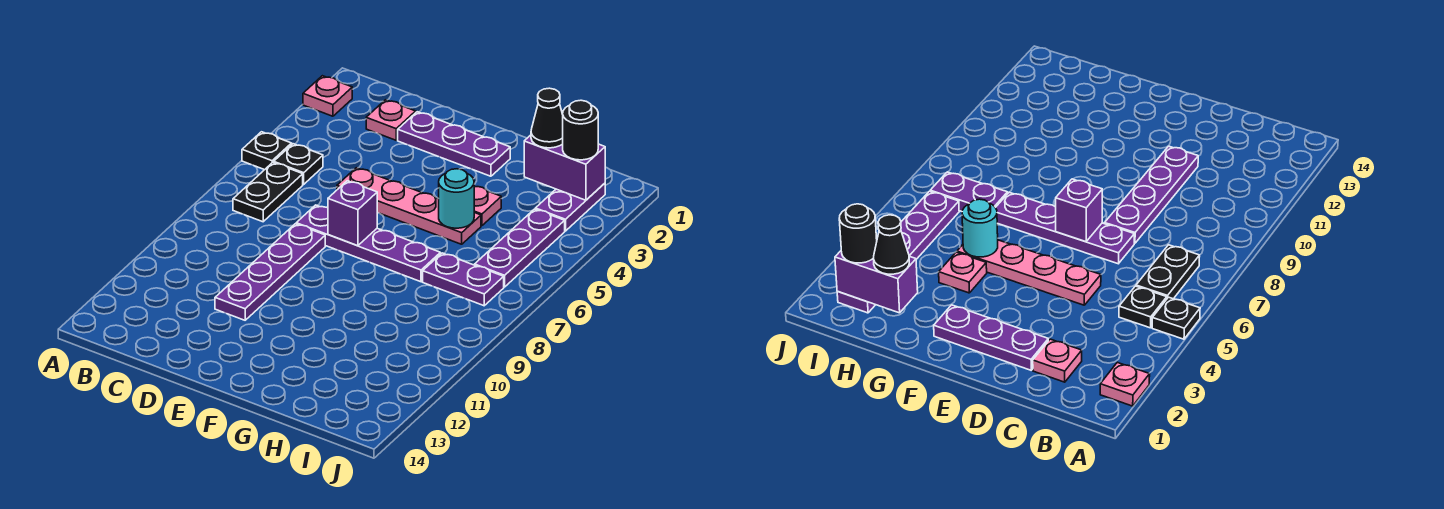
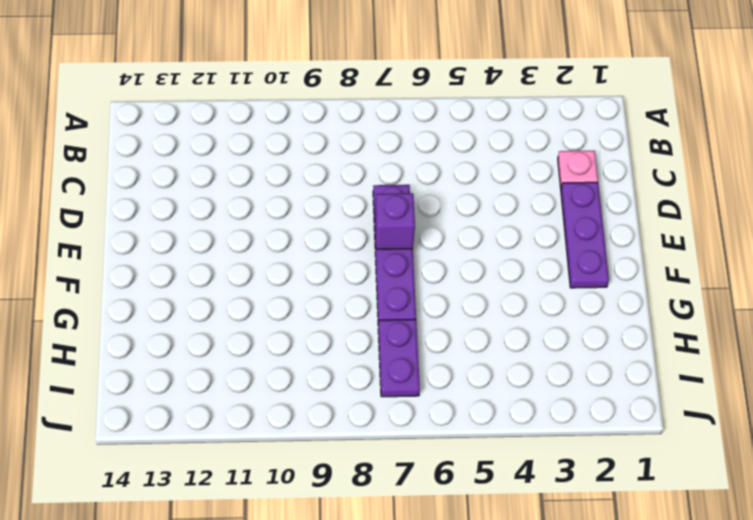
none -> pink plate A2 level 1
none -> black plate A5 level 1
none -> black plate B5 level 1

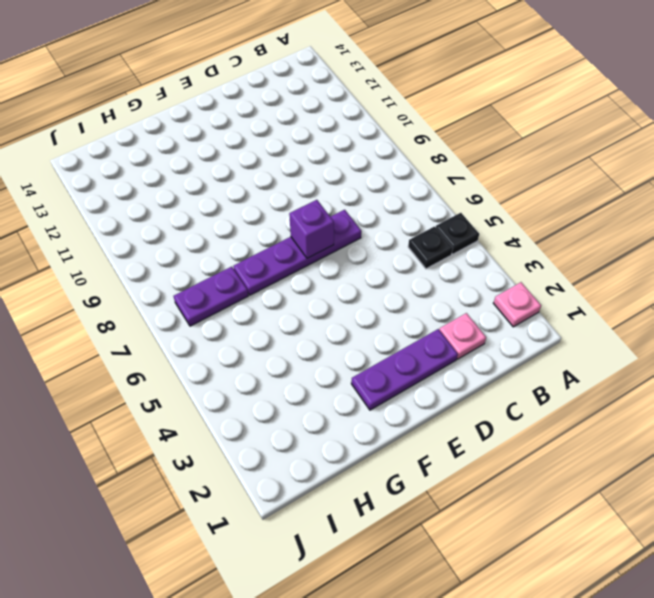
none -> black plate B6:B7 level 1
none -> pink plate D5:G5 level 1
none -> purple plate D8:D11 level 1

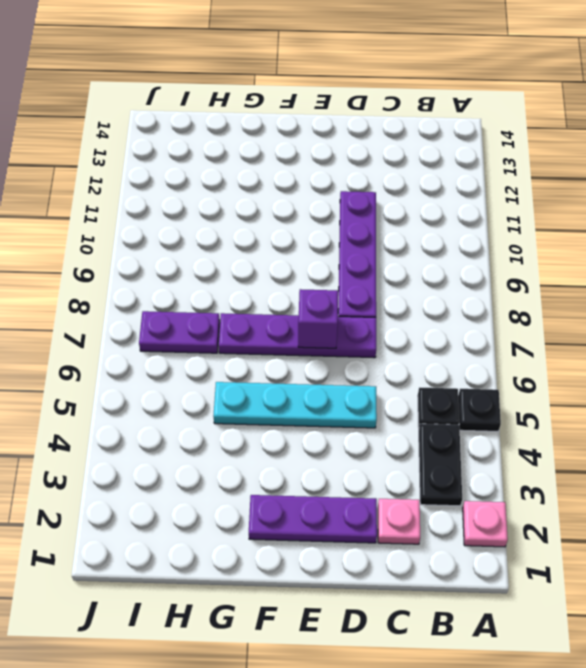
black plate B3:B4 level 1 -> black plate B6:B7 level 1
cyan plate D5:G5 level 1 -> pink plate D5:G5 level 1
none -> pink plate G4 level 1
none -> purple plate I2:I3 level 1
none -> purple plate I4:I6 level 1

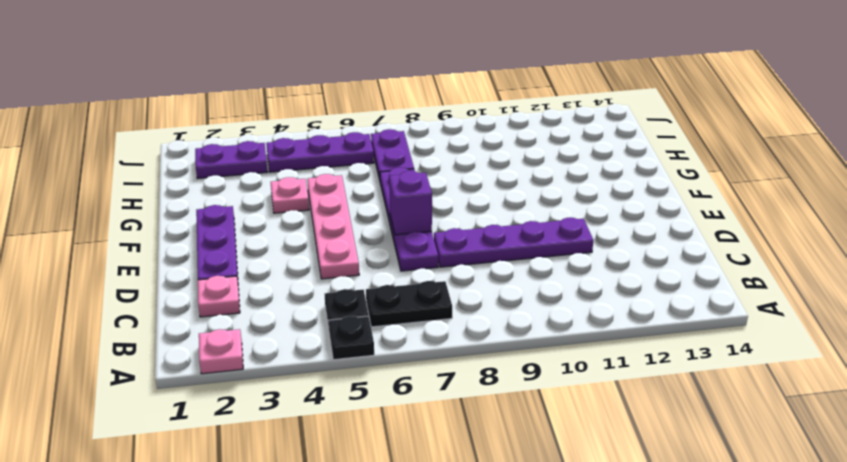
none -> cyan round brick G5 level 2
none -> purple brick H2:I2 level 2
none -> black cone H2 level 3

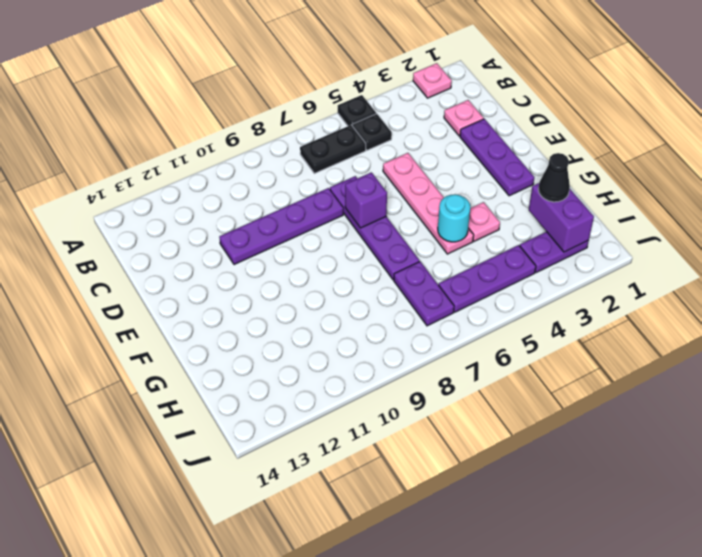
none -> black round brick I2 level 3

